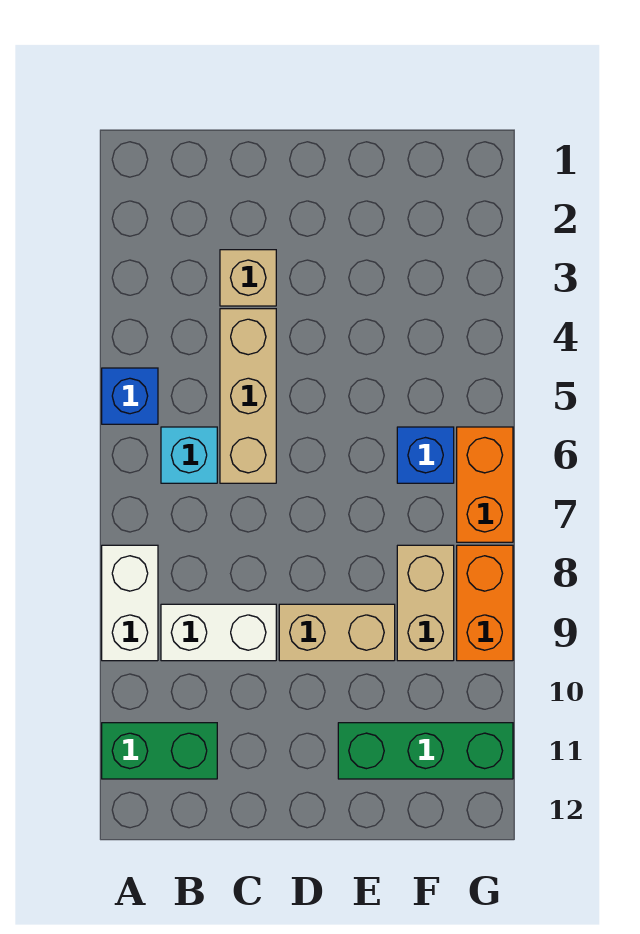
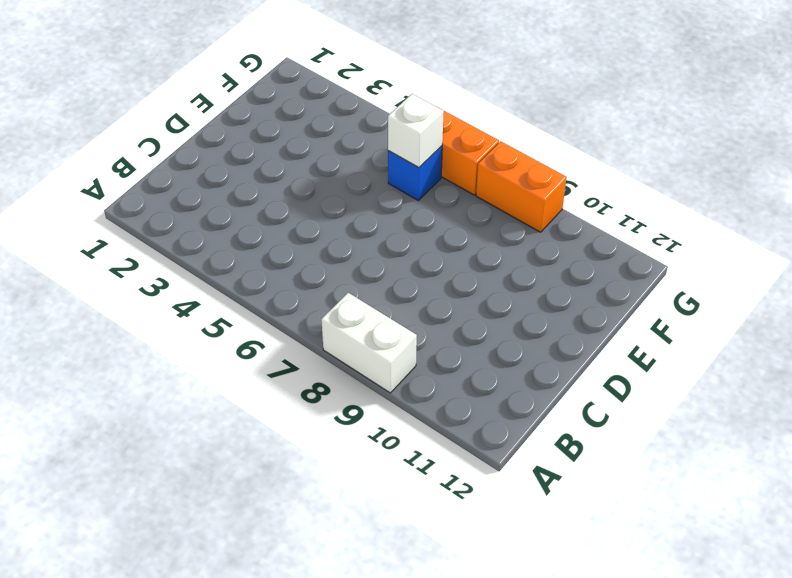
white brick F6 level 2 -> none
none -> blue brick A5 level 1
none -> green brick A11:B11 level 1
none -> cyan brick B6 level 1

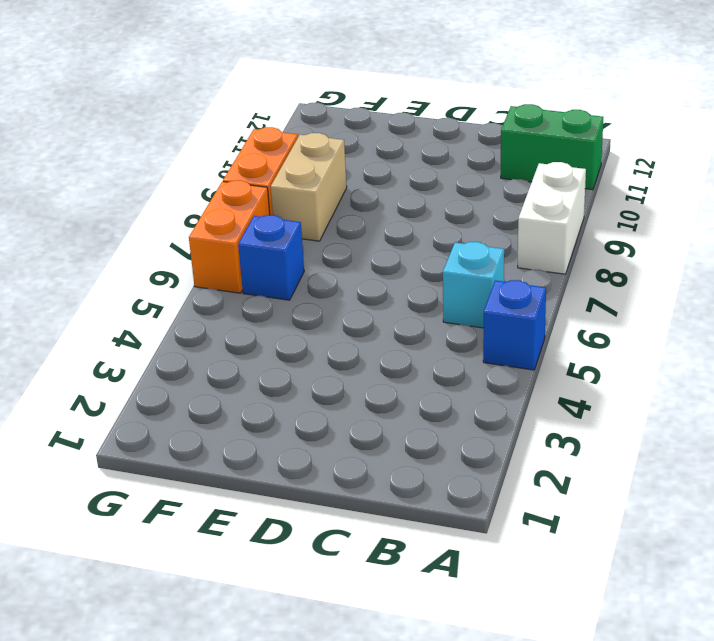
none -> white brick B9:C9 level 1
none -> tan brick C3 level 1
none -> tan brick C4:C6 level 1

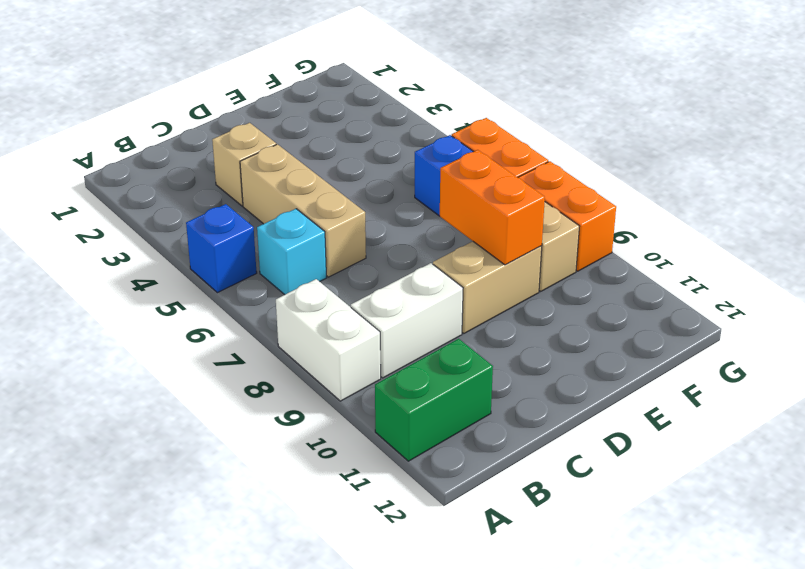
orange brick E8:E9 level 2 -> none
none -> green brick E11:G11 level 1

